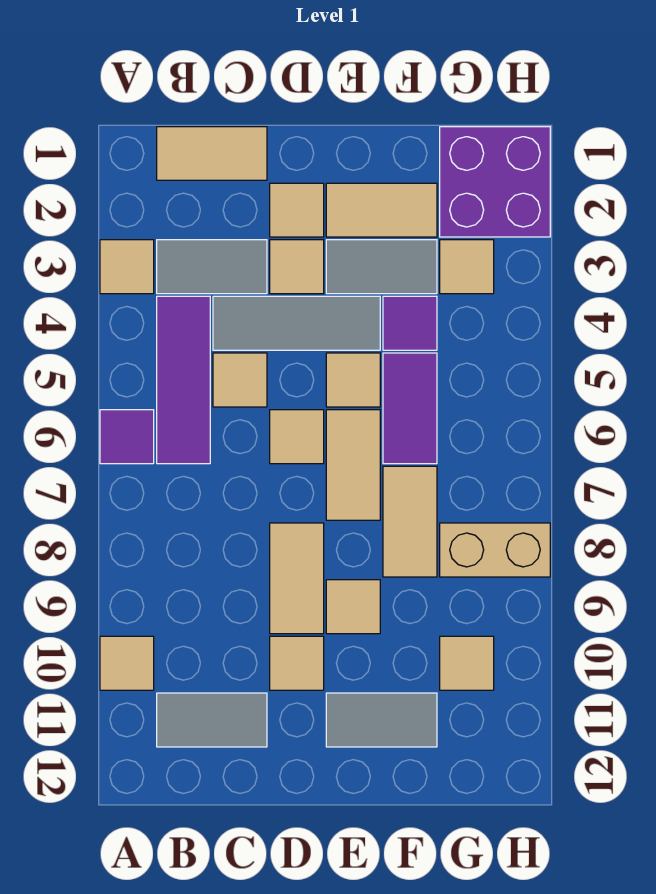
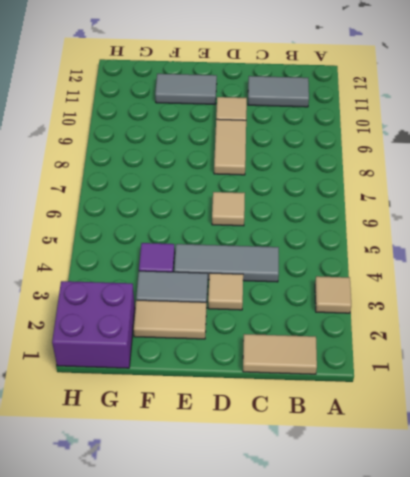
none -> purple tile A6 level 1
none -> tan tile A10 level 1
none -> grey tile B3:C3 level 1

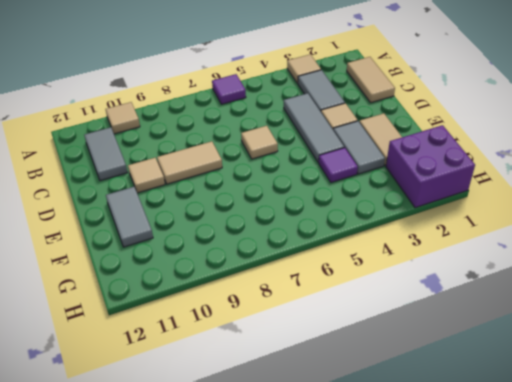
none -> purple tile B4:B6 level 1
none -> tan tile C5 level 1
none -> tan tile D2 level 1

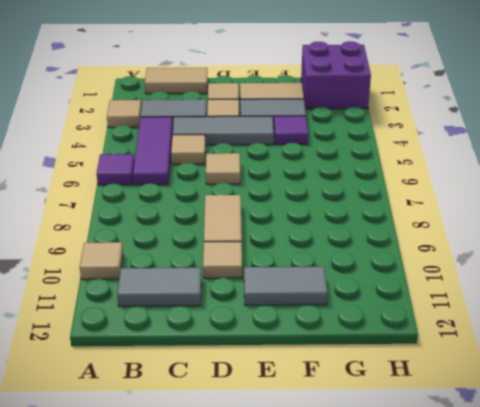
none -> tan tile E5 level 1
none -> tan tile E6:E7 level 1
none -> tan tile E9 level 1

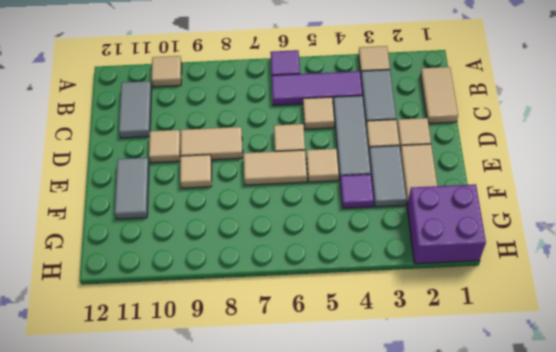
none -> purple tile F5:F6 level 1
none -> tan tile F7:F8 level 1
none -> tan tile G3 level 1

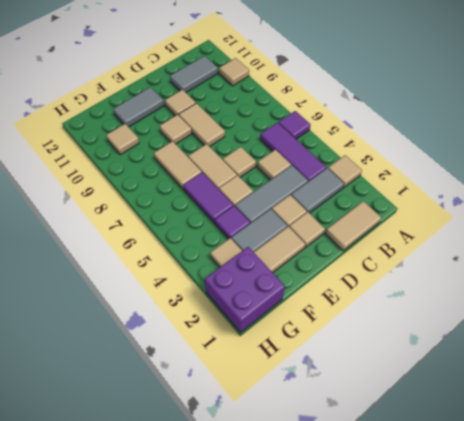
none -> tan brick G8:H8 level 1

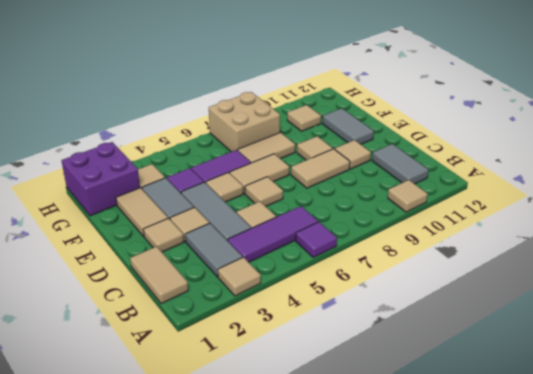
tan brick G7:H8 level 1 -> tan brick G8:H8 level 1

